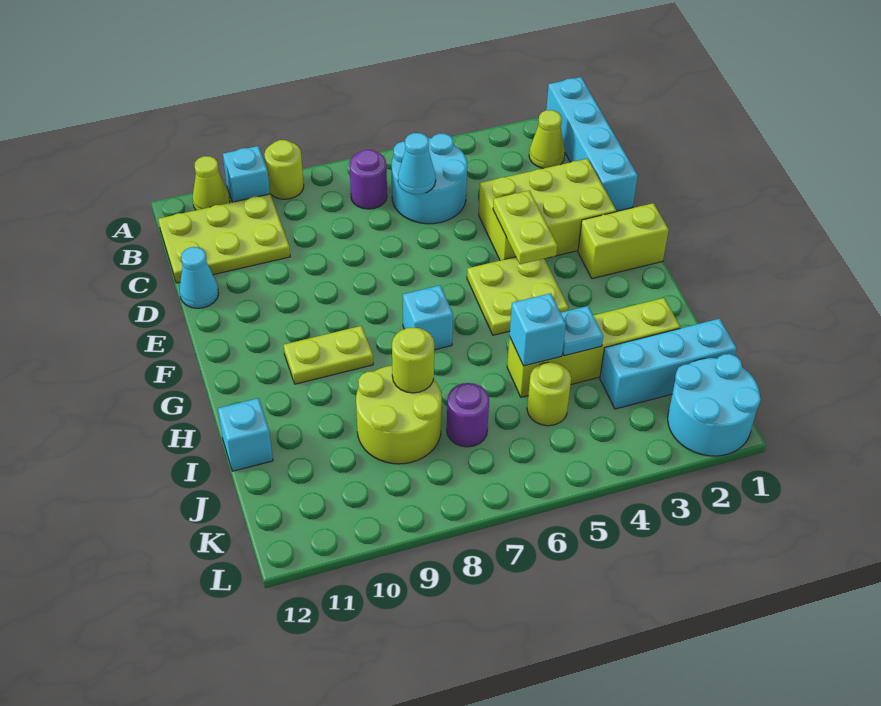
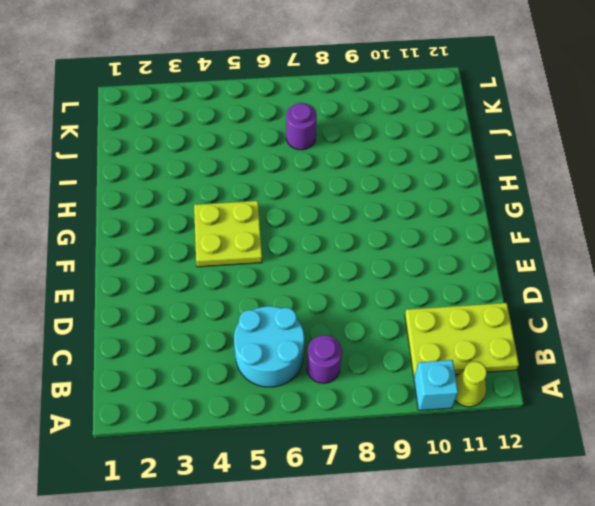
none -> cyan brick A1:D1 level 1
none -> lime round brick A9 level 1
none -> lime cone B2 level 1

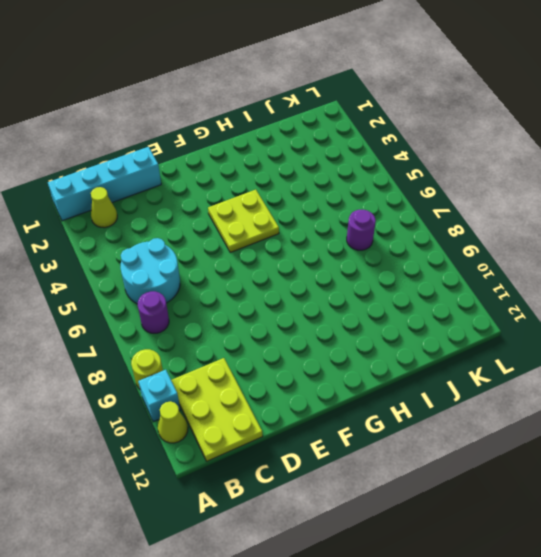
none -> lime brick D2:E4 level 1
none -> cyan cone D12 level 1
none -> lime brick F1:F2 level 1

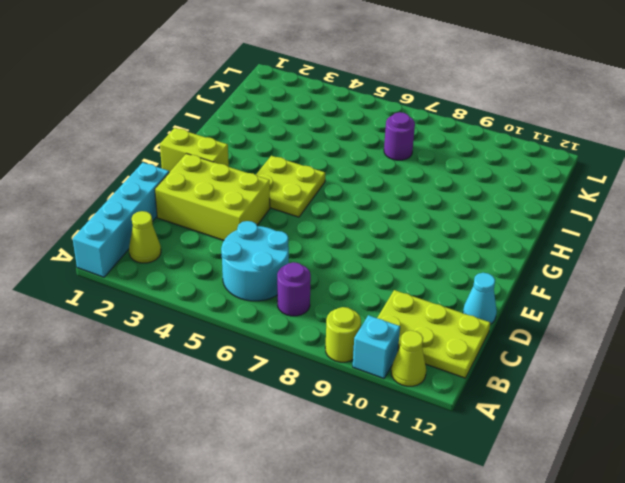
none -> cyan brick G7 level 1
none -> lime plate G9:G10 level 1
none -> lime brick I2:I5 level 1

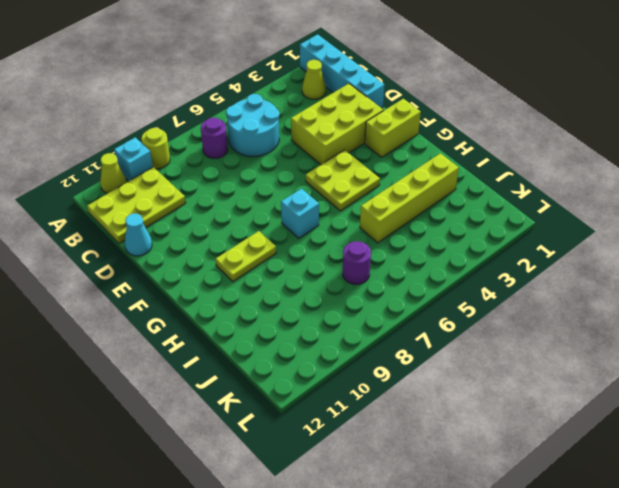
none -> lime round brick I8:J9 level 1
none -> cyan brick I12 level 1
none -> cyan brick J1:J3 level 1

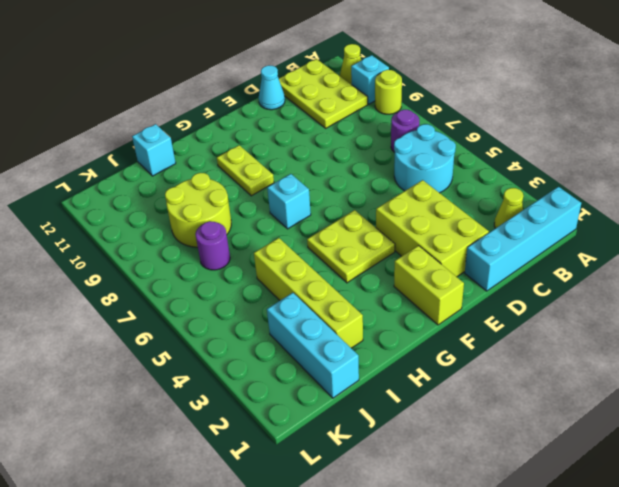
none -> lime round brick J5 level 1
none -> cyan round brick K1:L2 level 1
none -> cyan cone C6 level 2

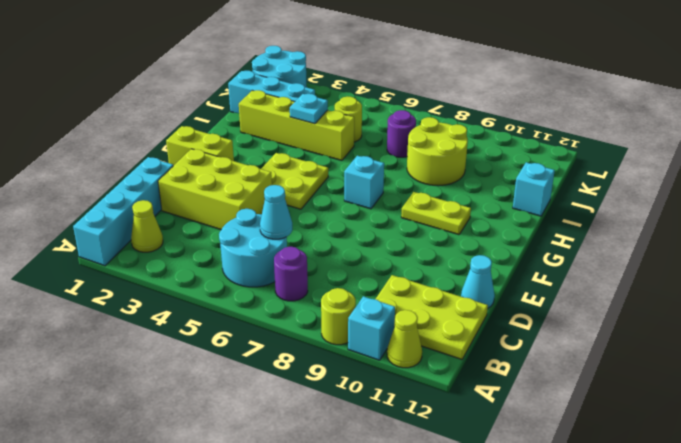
none -> lime plate E4:F4 level 2
none -> cyan brick I5 level 2
none -> lime round brick I8 level 2

